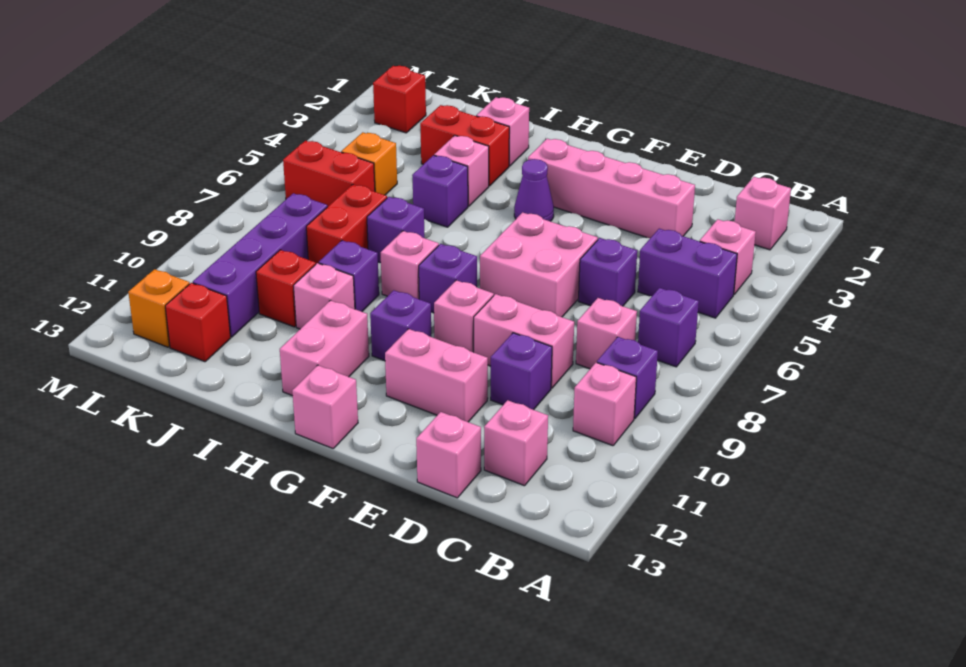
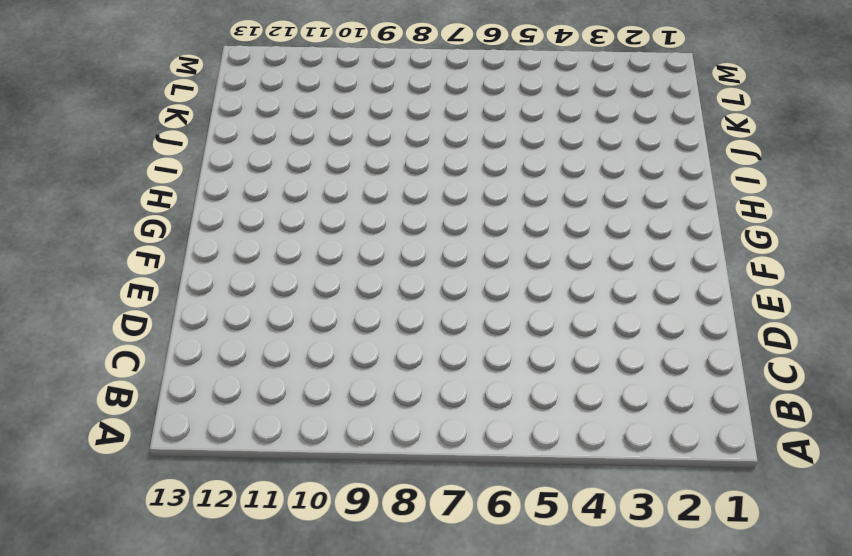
none -> pink brick B2 level 1
none -> pink brick B4 level 1
none -> purple brick B5:C5 level 1
none -> purple brick B7 level 1

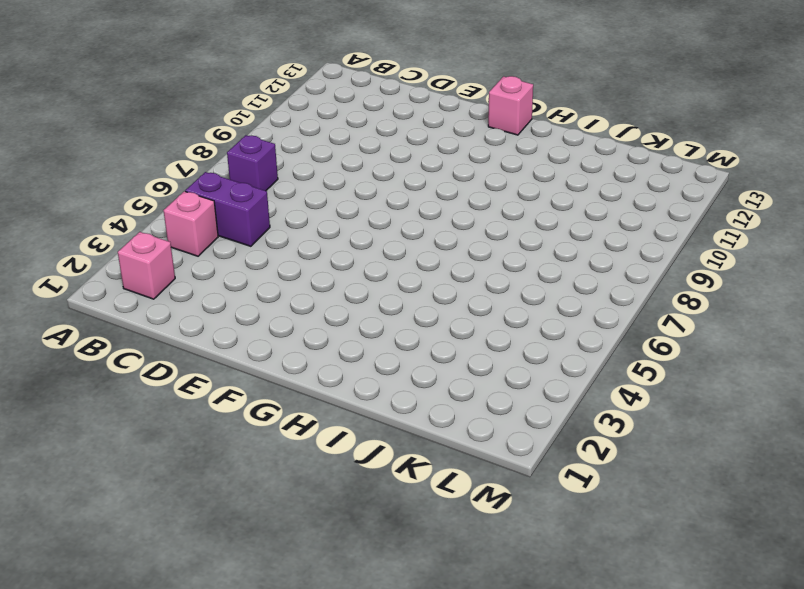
none -> purple brick B9 level 1
none -> pink brick B10 level 1
none -> pink brick C8 level 1
none -> pink brick C12 level 1

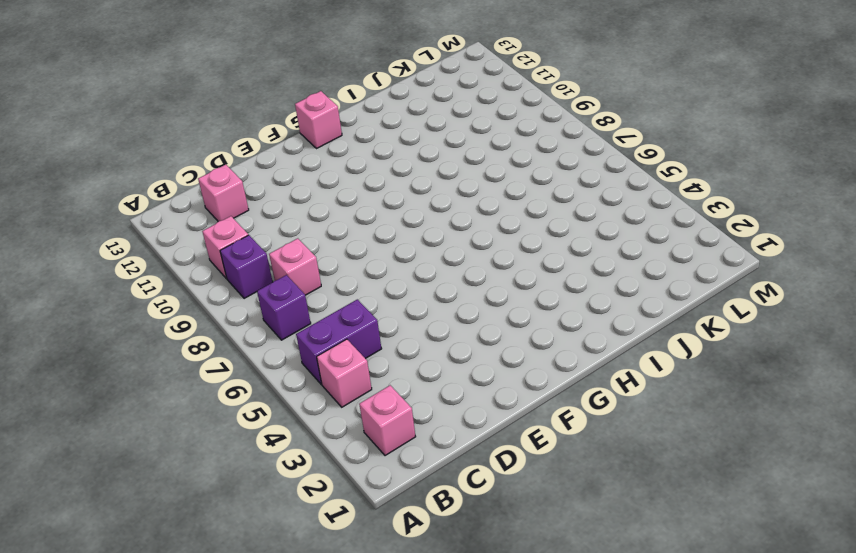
none -> pink brick D3:G3 level 1
none -> purple brick D6 level 1
none -> pink brick D9:E9 level 1
none -> purple brick D10 level 1

